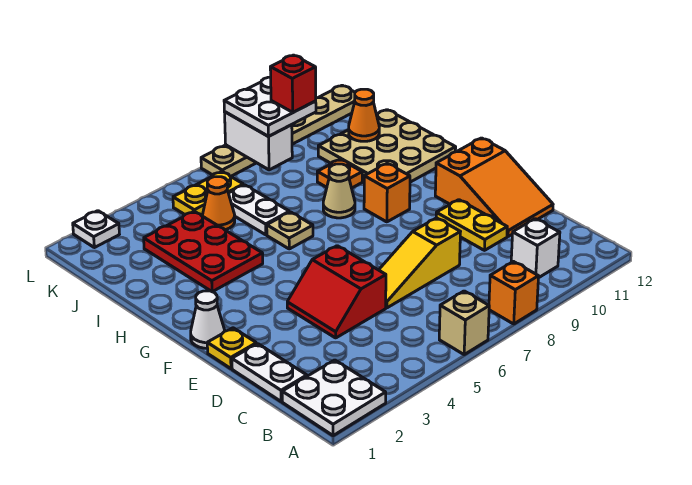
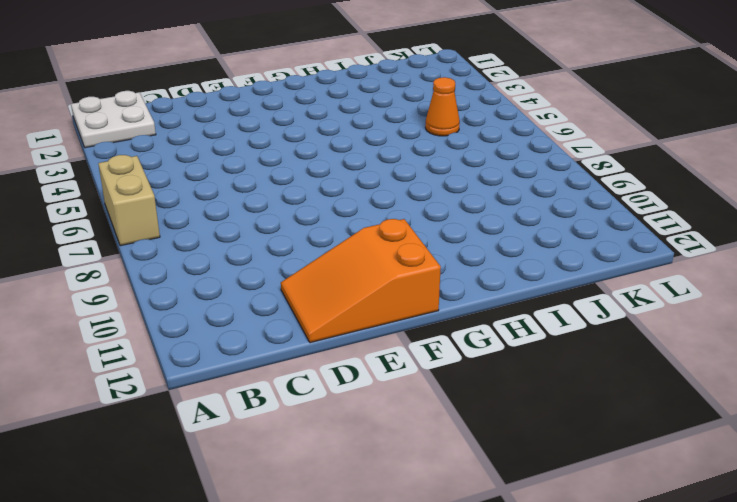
tan brick A6:A7 level 1 -> tan brick A6 level 1
none -> orange brick A8 level 1
none -> white brick B10 level 1
none -> white plate C1:D1 level 1

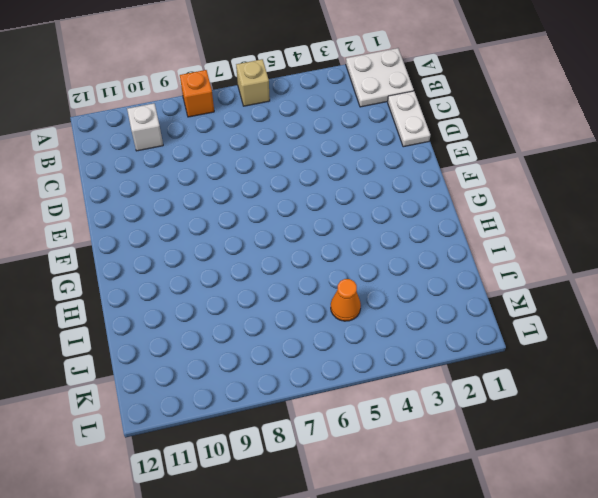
none -> red slope D4:E5 level 1 top 5
none -> yellow slope D6:D8 level 1 top 8
none -> yellow plate D10:E10 level 1

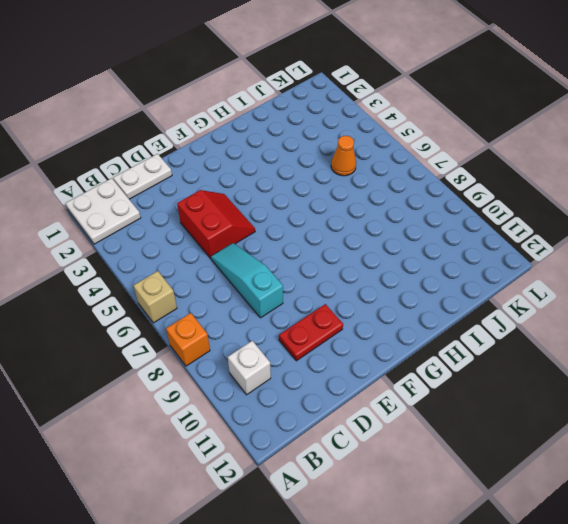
red slope D4:E5 level 1 top D -> red slope D4:E5 level 1 top 5
cyan slope D6:D8 level 1 top 8 -> yellow slope D6:D8 level 1 top 8
red plate D10:E10 level 1 -> yellow plate D10:E10 level 1
none -> orange slope D11:F12 level 1 top F
none -> yellow plate E1 level 1
none -> white cone F1 level 1

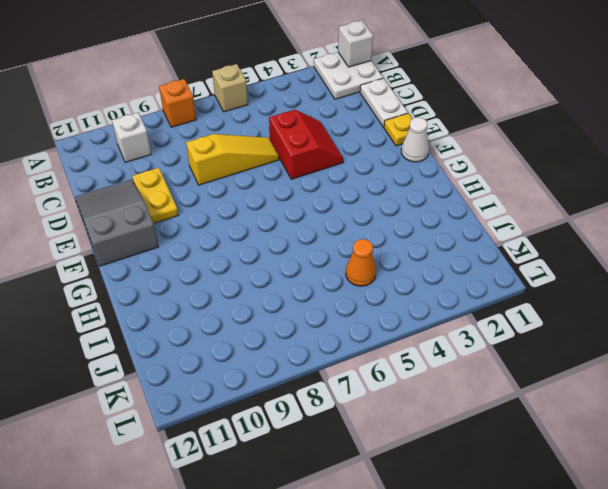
white brick A1 level 2 -> none
grey slope D11:F12 level 1 top F -> orange slope D11:F12 level 1 top F
none -> orange brick G9 level 1
none -> red plate H3:J4 level 1
none -> tan plate H6 level 1

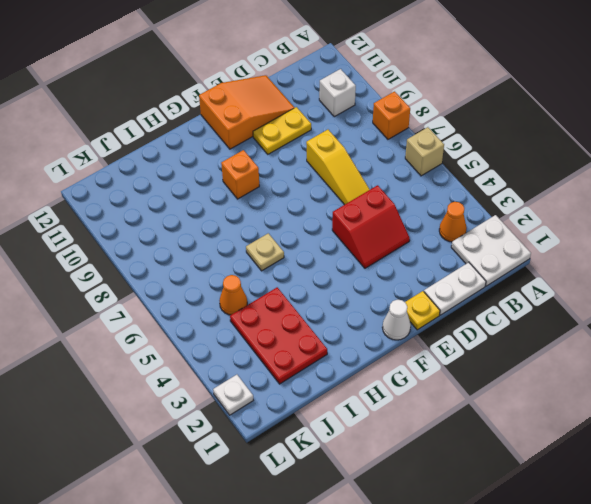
orange cone B3 level 1 -> orange cone J11 level 2
red plate I2:J4 level 1 -> red plate H3:J4 level 1
none -> tan cone H8 level 1
none -> tan plate H10:J12 level 1
none -> white plate I6:J6 level 1

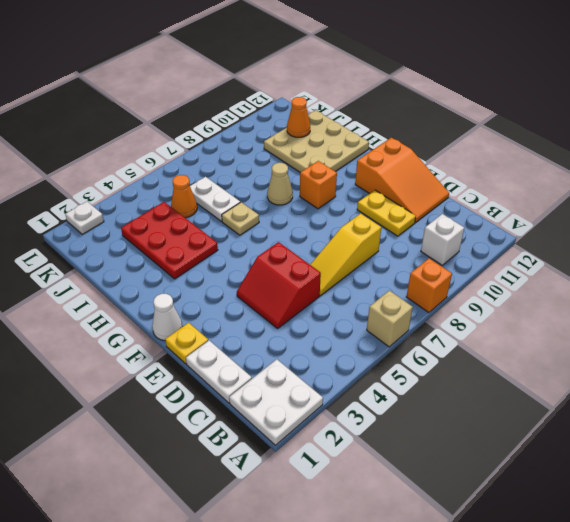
none -> orange plate I9 level 1
none -> yellow plate K5:K6 level 1
none -> tan plate L7:L12 level 1

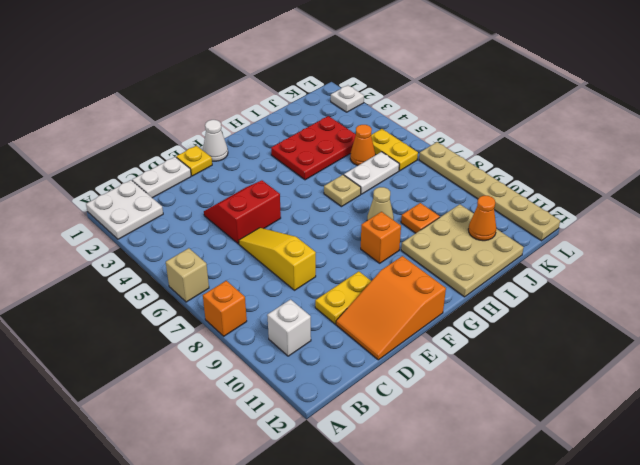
none -> white brick K8:L8 level 2
none -> white plate K8:L9 level 3
none -> red brick K9 level 4

